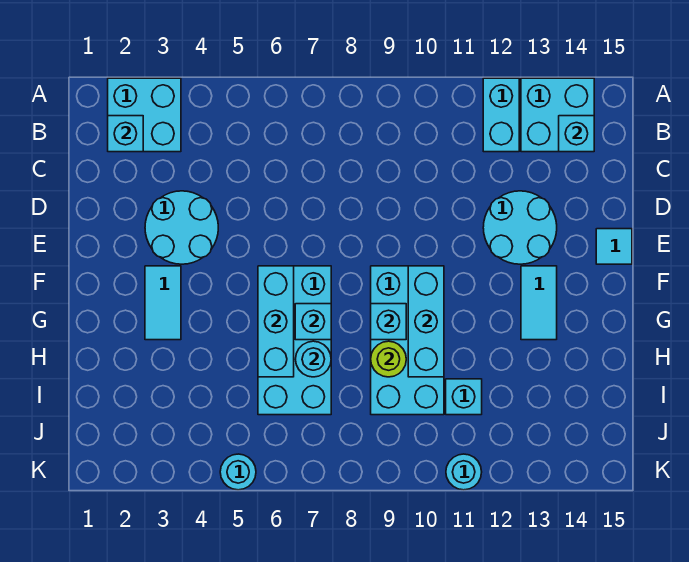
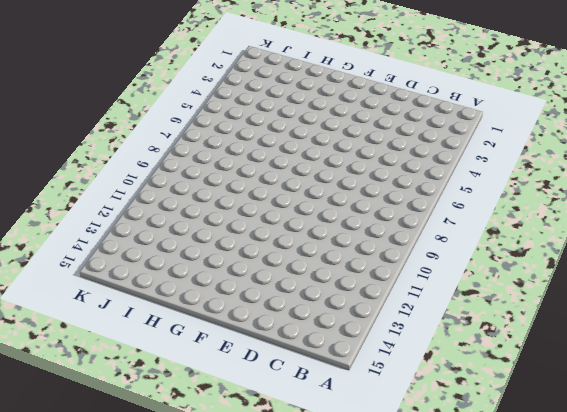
none -> cyan brick A2:B3 level 1
none -> cyan brick A12:B12 level 1
none -> cyan brick A13:B14 level 1

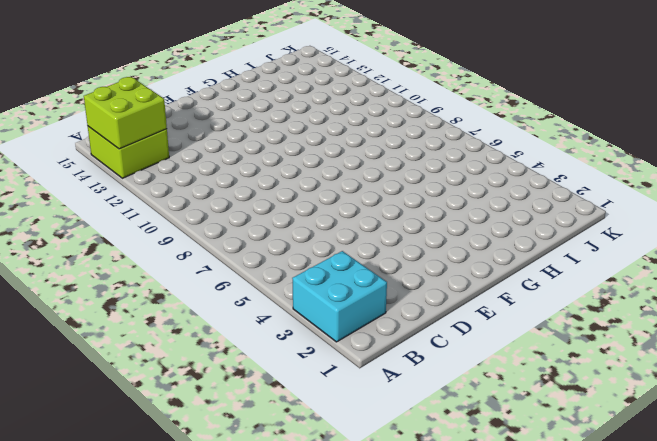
lime brick A13:B14 level 1 -> cyan brick A13:B14 level 1
lime brick A13:B14 level 2 -> cyan brick B14 level 2
none -> cyan brick A12:B12 level 1
none -> cyan round brick D3:E4 level 1
none -> cyan round brick D12:E13 level 1

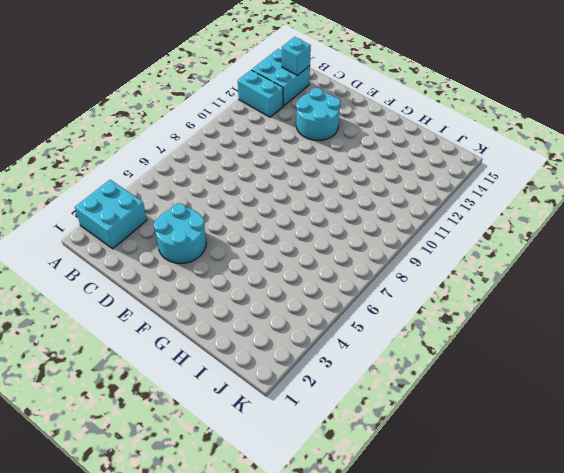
none -> cyan tile E15 level 1
none -> cyan tile F3:G3 level 1
none -> cyan brick F6:I7 level 1

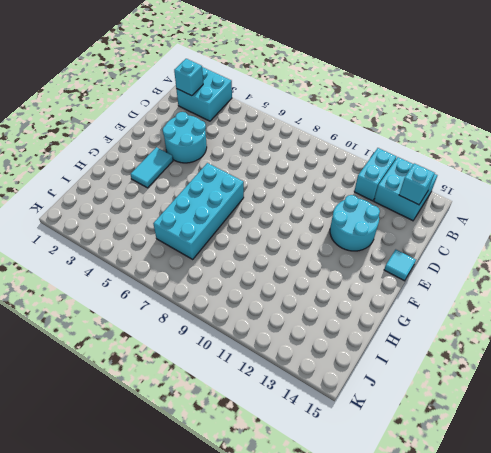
none -> cyan brick F9:I10 level 1
none -> cyan tile F13:G13 level 1
none -> cyan brick I11 level 1

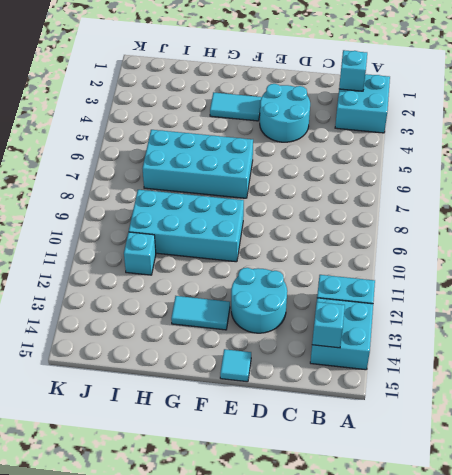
none -> cyan round brick K5 level 1
none -> cyan round brick K11 level 1
none -> cyan brick F6:H6 level 2

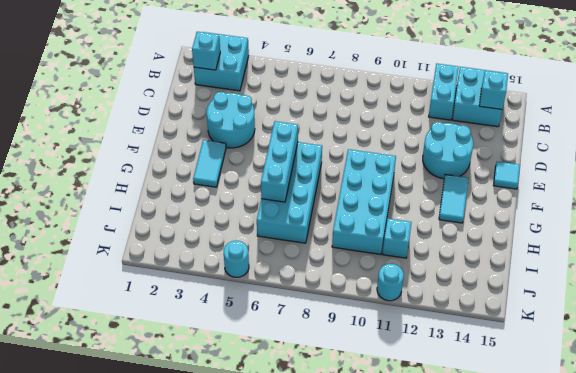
none -> cyan brick F10:H10 level 2
none -> cyan brick G7 level 2
none -> cyan brick G9 level 2

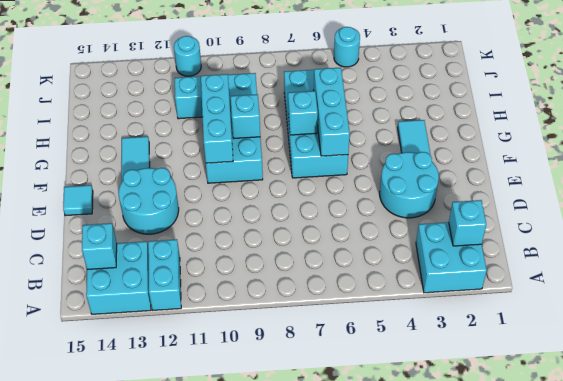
none -> cyan round brick H7 level 2
none -> lime round brick H9 level 2

